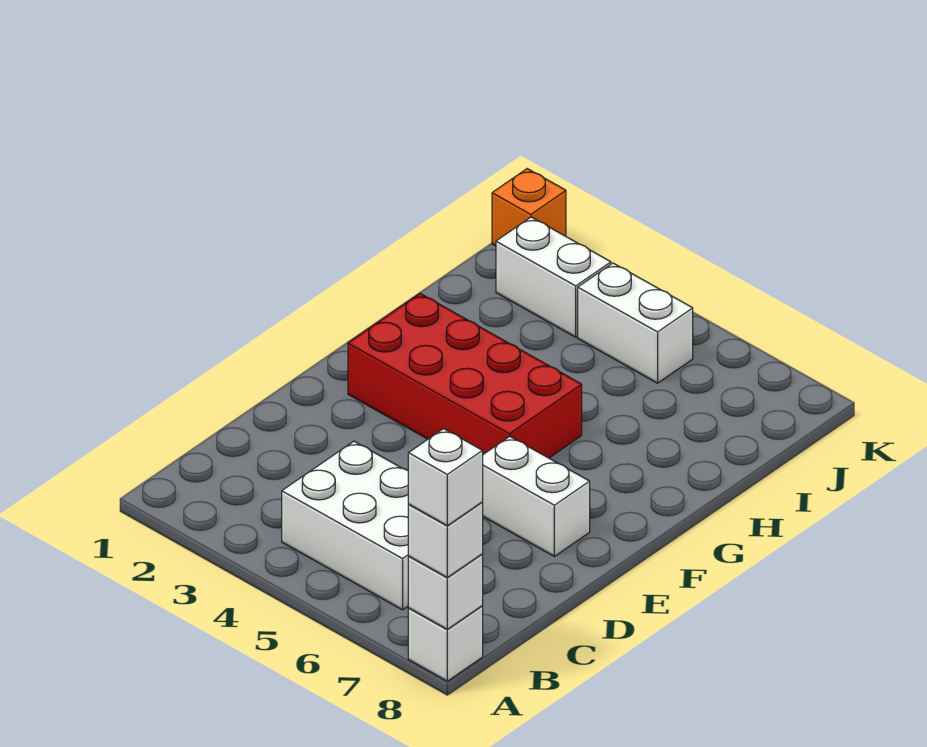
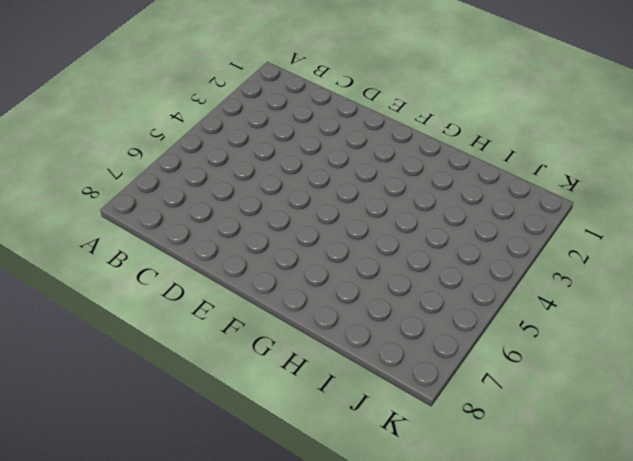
none -> white brick A8 level 1
none -> white brick B4:C6 level 1

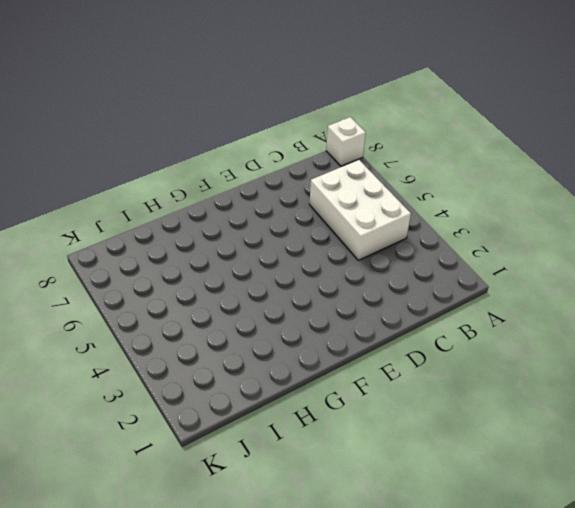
none -> white brick E6:E7 level 1
none -> red brick F2:G5 level 1

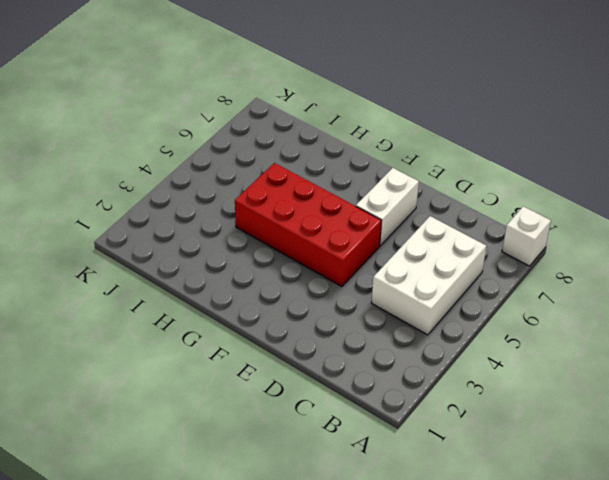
red brick E4:H5 level 1 -> red brick F2:G5 level 1
none -> white brick J2:J3 level 1
none -> white brick J4:J5 level 1

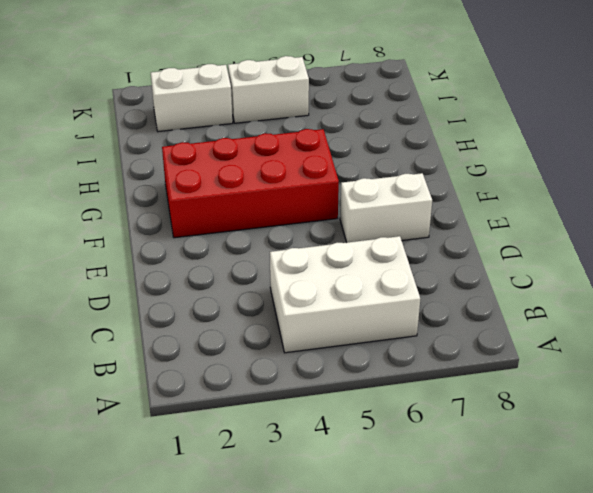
none -> white brick A8 level 1
none -> orange brick K1 level 1

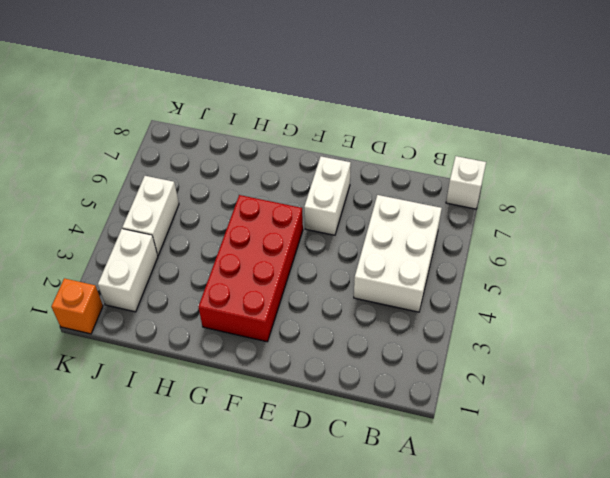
none -> white brick A8 level 2
none -> white brick A8 level 3

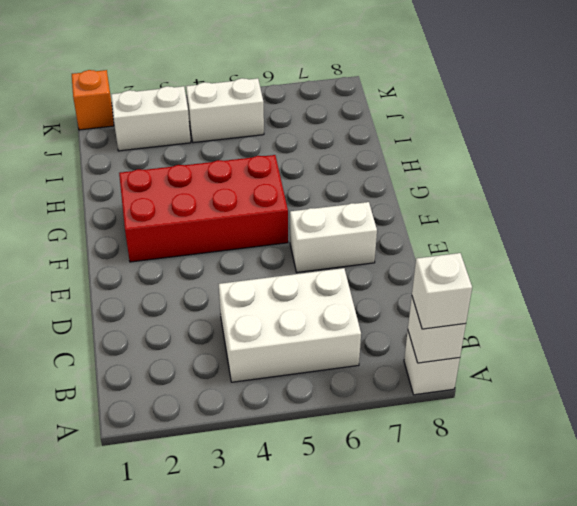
none -> white brick A8 level 4

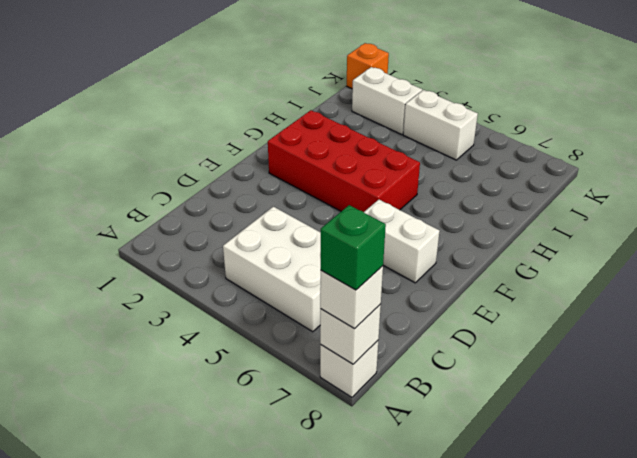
green brick A8 level 4 -> white brick A8 level 4

